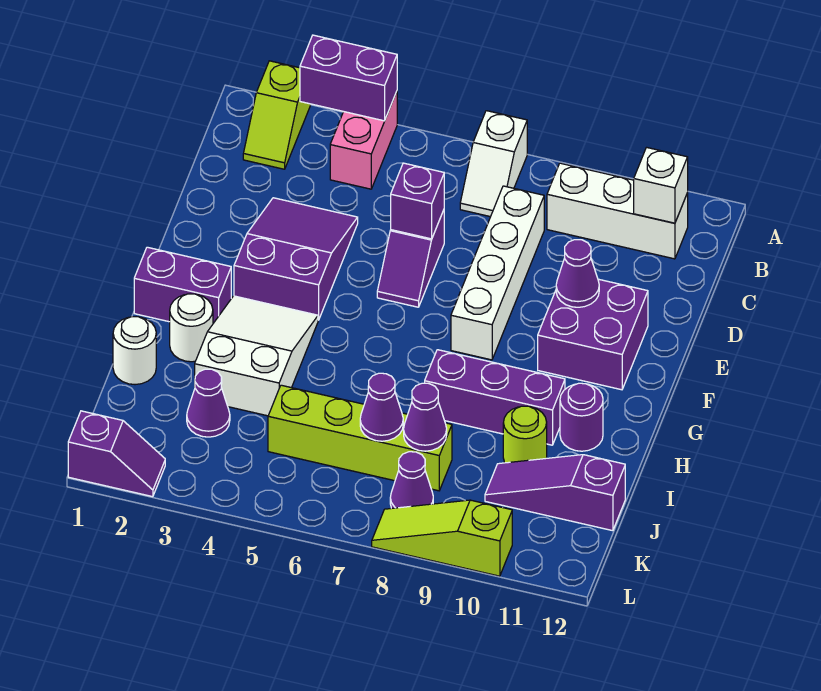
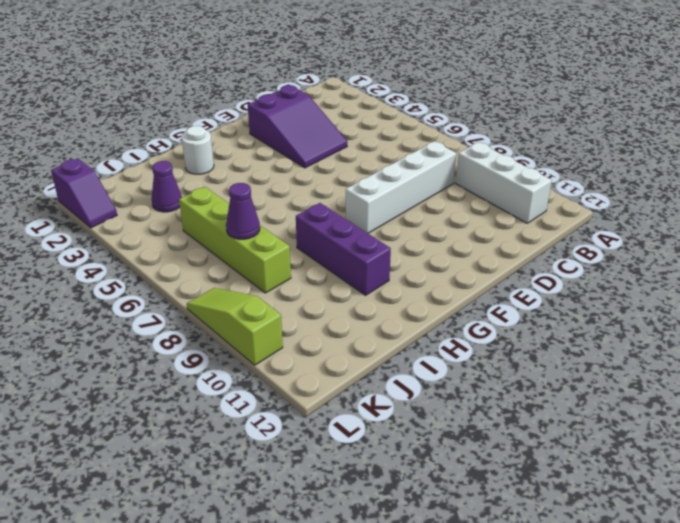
purple slope D2:E4 level 1 top 2 -> purple slope D3:F4 level 1 top F
none -> lime slope A2:B2 level 1 top A
none -> pink brick A4:B4 level 1
none -> white slope A7:B7 level 1 top A

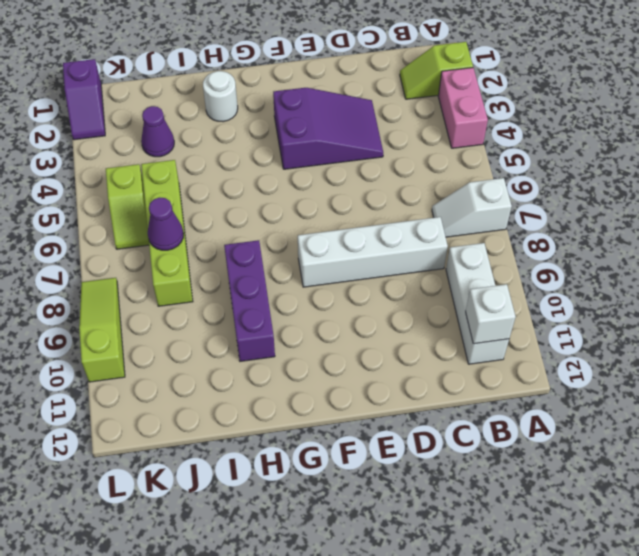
pink brick A3:A4 level 1 -> pink brick A4:B4 level 1
lime slope K5:K6 level 1 top 5 -> none
none -> purple slope D6:E6 level 1 top D
none -> purple brick E10:F11 level 1
none -> purple brick G1:G2 level 1

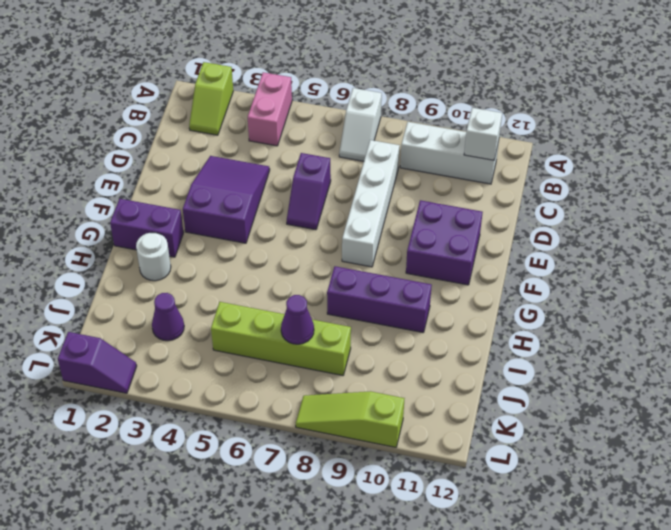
none -> white slope G3:I4 level 1 top I
none -> purple round brick H11 level 1
none -> white round brick I1 level 1

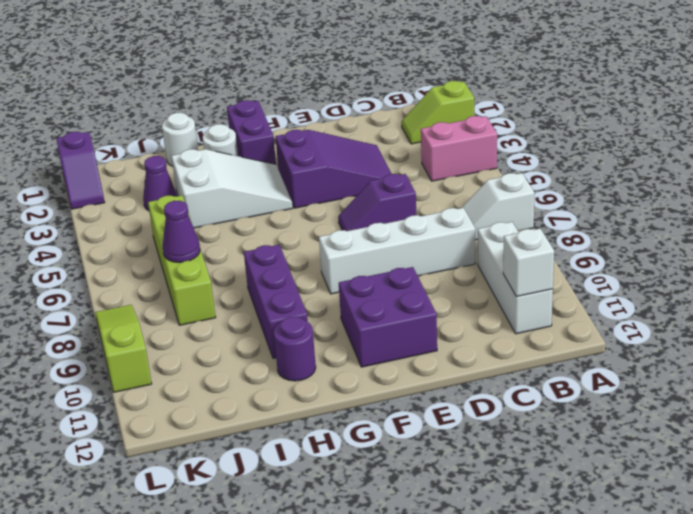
none -> lime round brick I10 level 1
none -> purple slope J10:J12 level 1 top 12
none -> purple cone K8 level 1

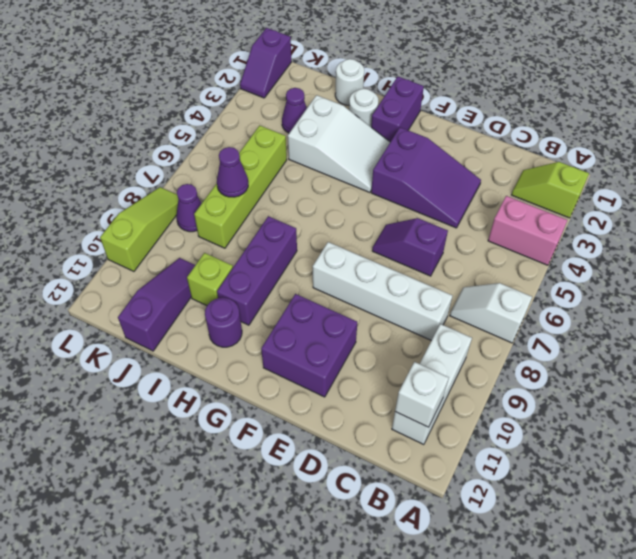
lime brick I10 level 1 -> lime round brick I10 level 1
none -> purple brick A3:A4 level 2
none -> purple brick D6 level 2
none -> purple cone E10 level 2

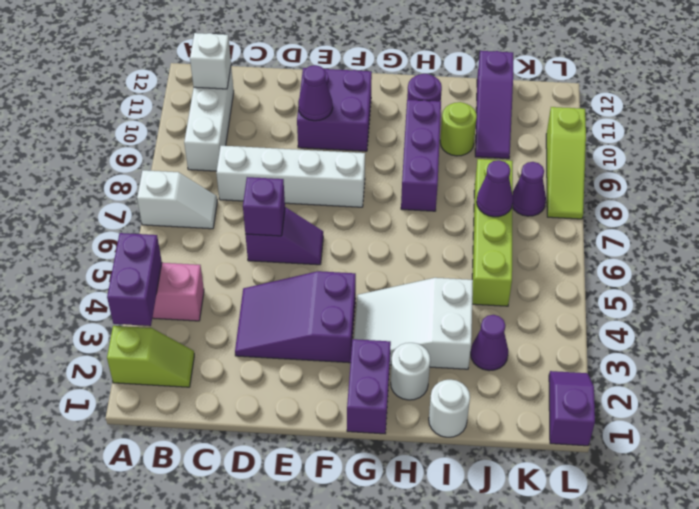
none -> purple cone J8 level 2

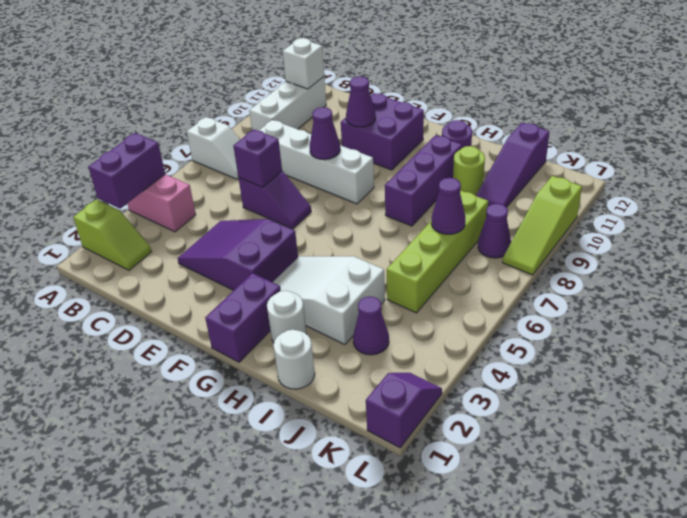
purple cone E8 level 2 -> purple cone J8 level 2

